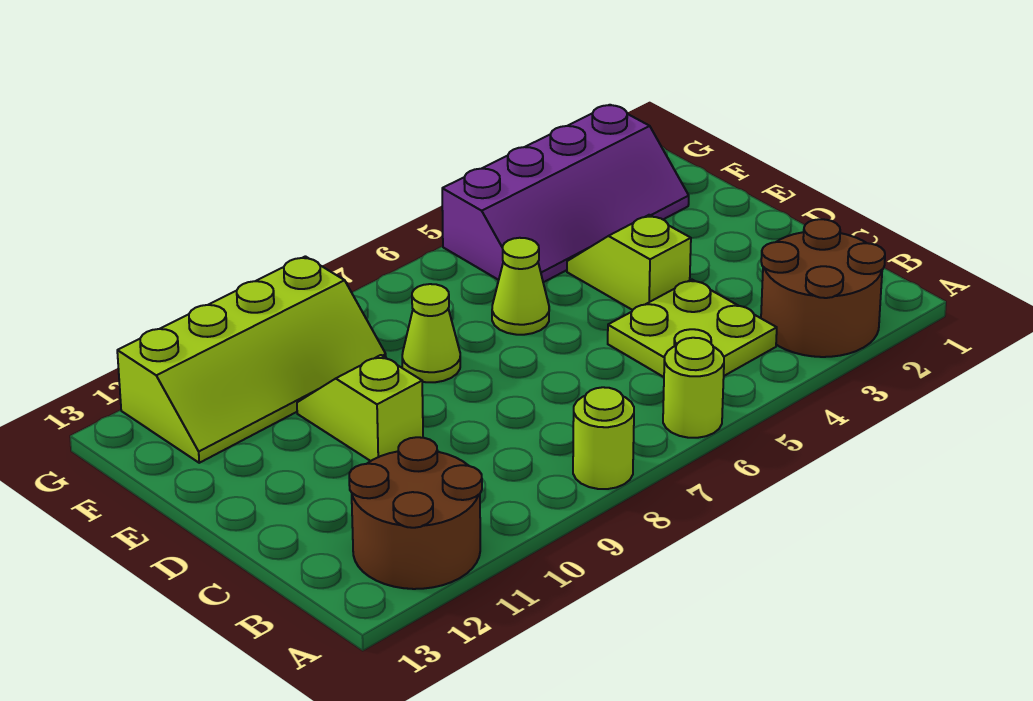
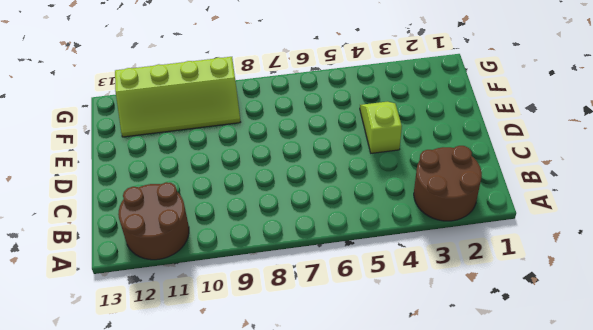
none -> lime round brick A6 level 1
none -> lime round brick A8 level 1

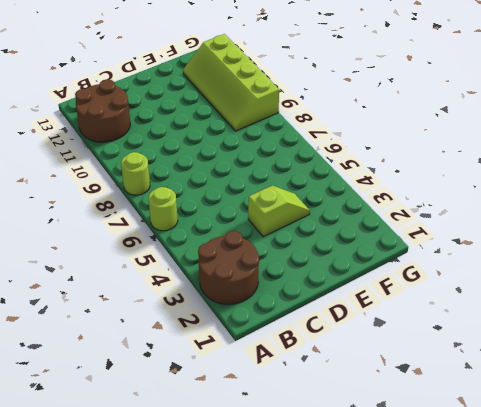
none -> lime plate B4:C5 level 1
none -> lime slope D10:E10 level 1 top D

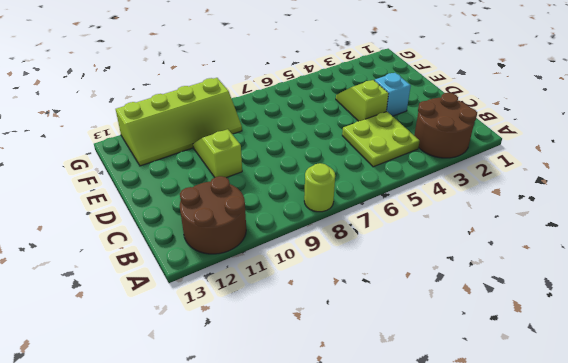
cyan brick D3 level 1 -> none
none -> lime round brick A6 level 1
none -> lime cone E6 level 1

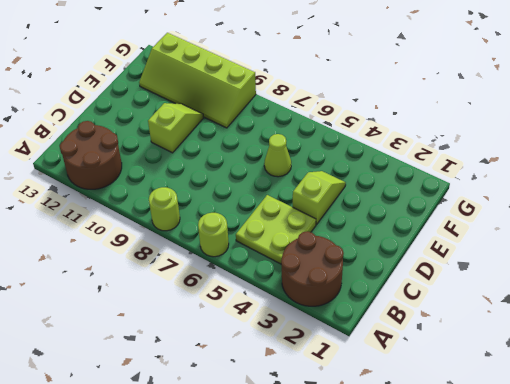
none -> lime cone E8 level 1
none -> purple slope F2:G5 level 1 top G

